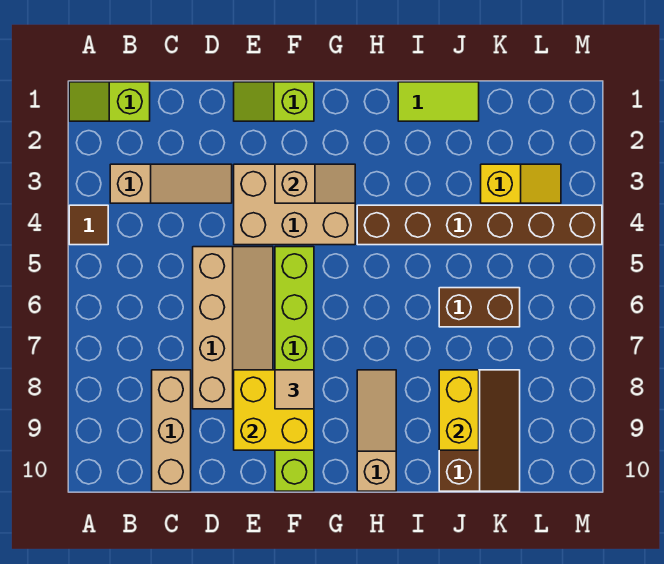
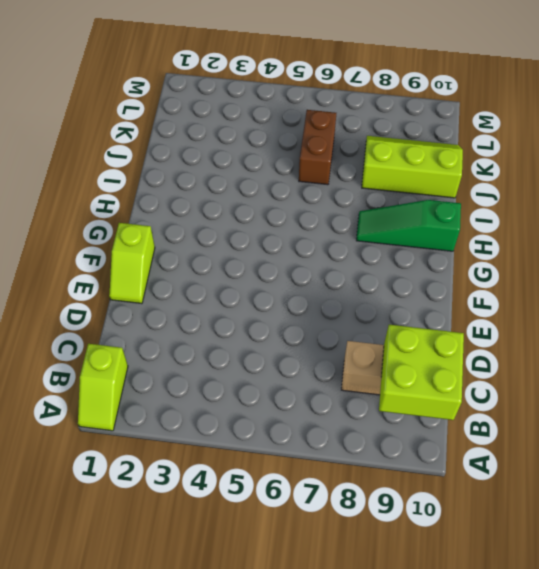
lime brick B9:C10 level 2 -> none
green slope H8:H10 level 1 top 10 -> tan slope H8:H10 level 1 top 10
lime slope J8:K10 level 1 top J -> brown slope J8:K10 level 1 top J
none -> brown tile A4 level 1
none -> tan slope B3:D3 level 1 top B
none -> tan slope D5:E8 level 1 top D

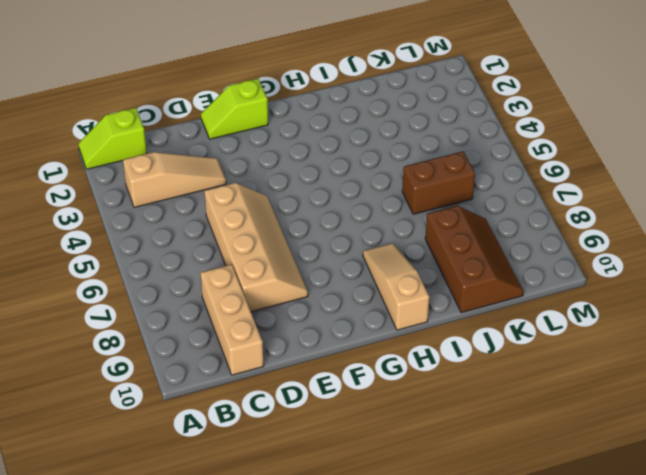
none -> brown tile A4 level 1
none -> tan brick E3:G4 level 1
none -> lime brick F5:F10 level 1

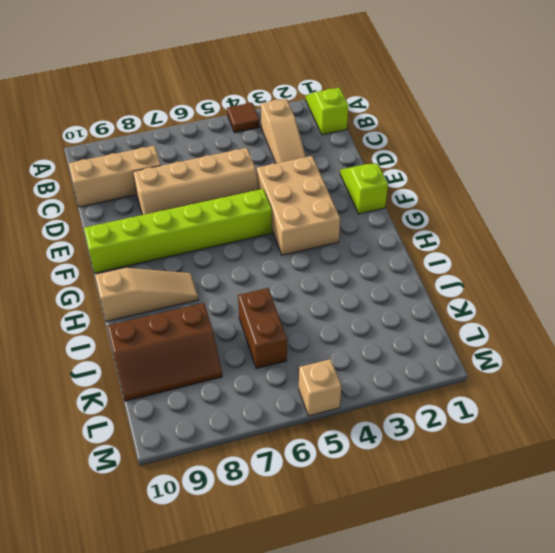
tan brick M5 level 1 -> none
none -> brown brick H4:M4 level 1
none -> lime tile I1:J1 level 1
none -> yellow slope K3:L3 level 1 top K

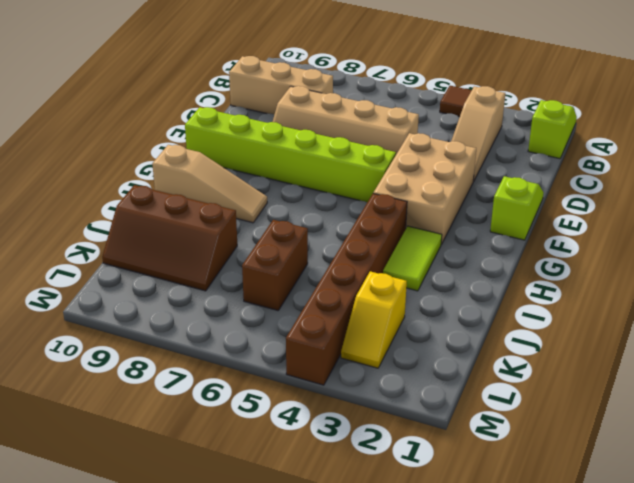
lime tile H3:I3 level 1 -> lime tile I1:J1 level 1
none -> yellow brick E8:F9 level 2
none -> tan slope F3:G3 level 2 top F
none -> yellow brick J8:J9 level 2

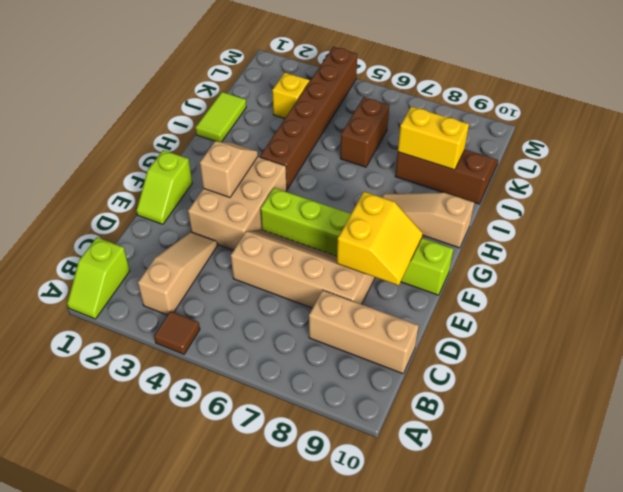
yellow slope E8:F9 level 2 top 8 -> yellow brick E8:F9 level 2
none -> tan tile F8 level 3

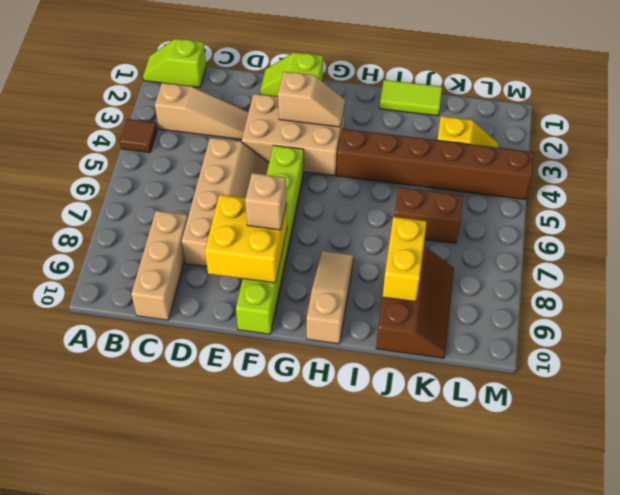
tan brick F8 level 3 -> tan tile F8 level 3

